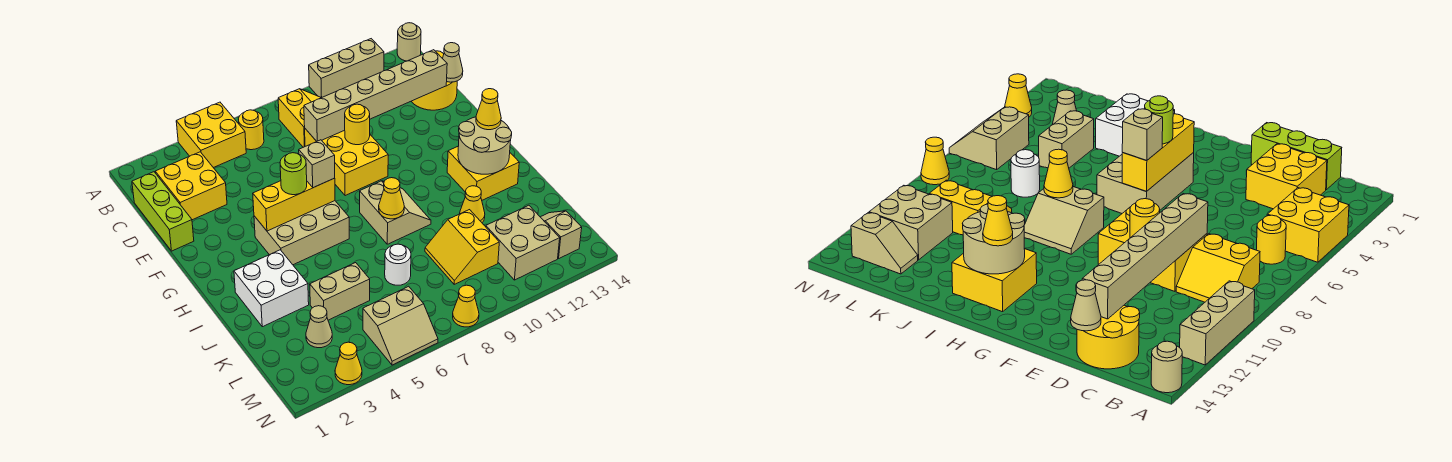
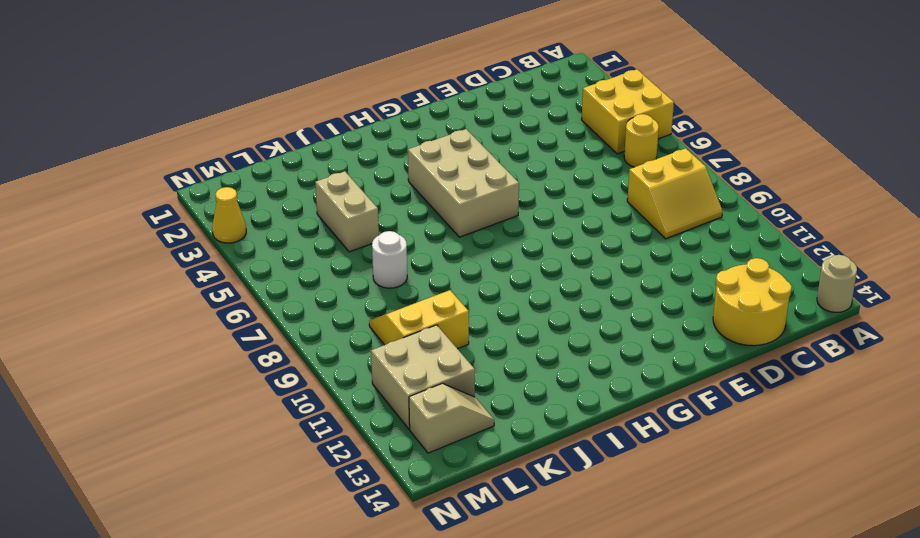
none -> tan brick A10:A12 level 1
none -> lime brick C1:E1 level 1
none -> yellow brick C2:D3 level 1
none -> yellow brick D8:F9 level 1

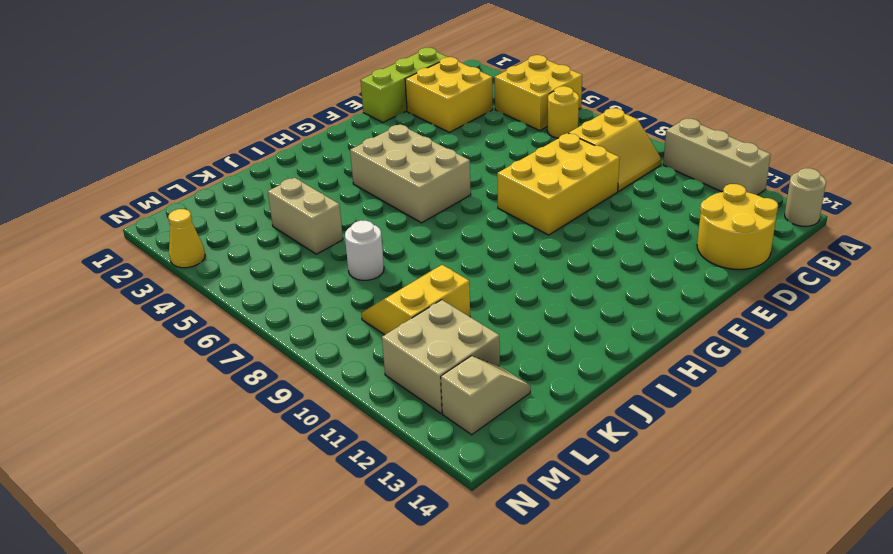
none -> tan slope H8:I9 level 1 top 8
none -> yellow brick H12:I13 level 1
none -> white brick I2:J3 level 1
none -> yellow cone J11 level 1

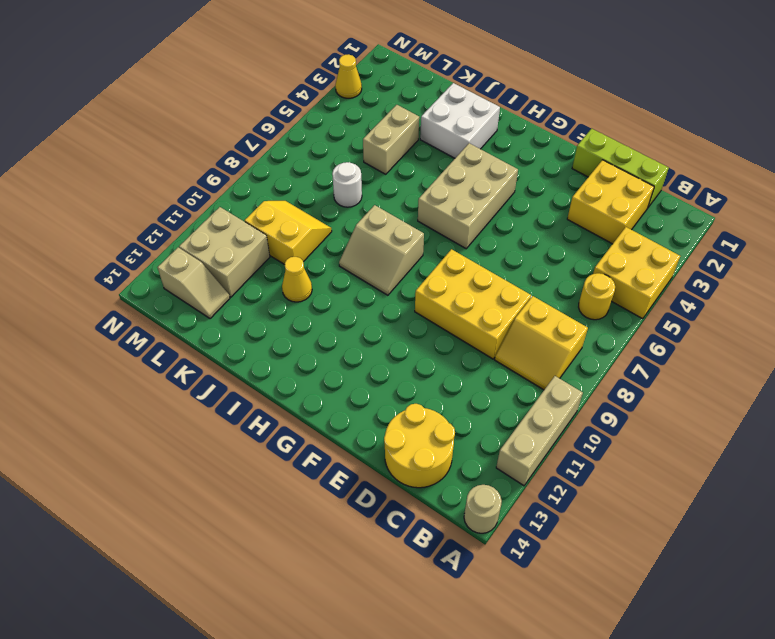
none -> yellow brick H12:I13 level 1
none -> tan cone L3 level 1
none -> tan slope M5:N6 level 1 top M
none -> yellow cone N8 level 1

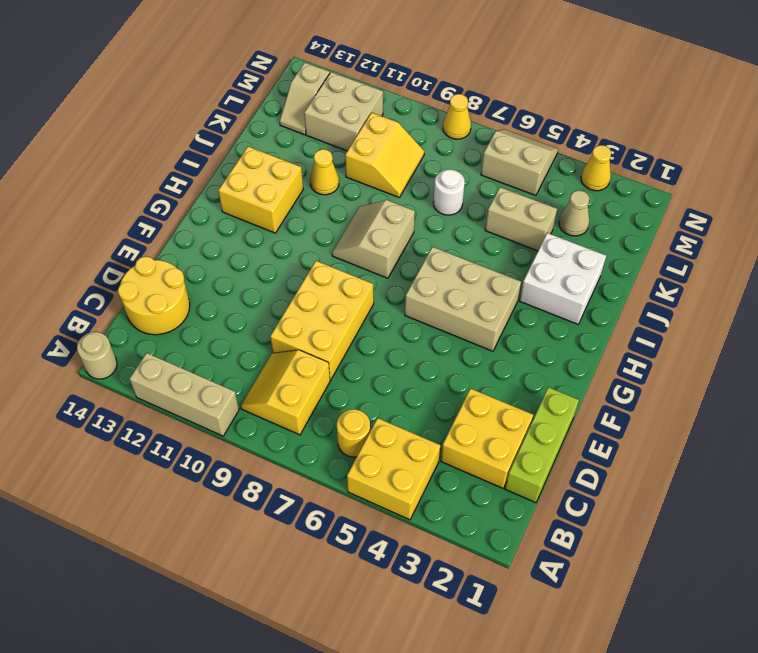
none -> tan brick D8:D13 level 2
none -> tan cone D14 level 2
none -> yellow round brick E9 level 2
none -> yellow brick G4:G6 level 2

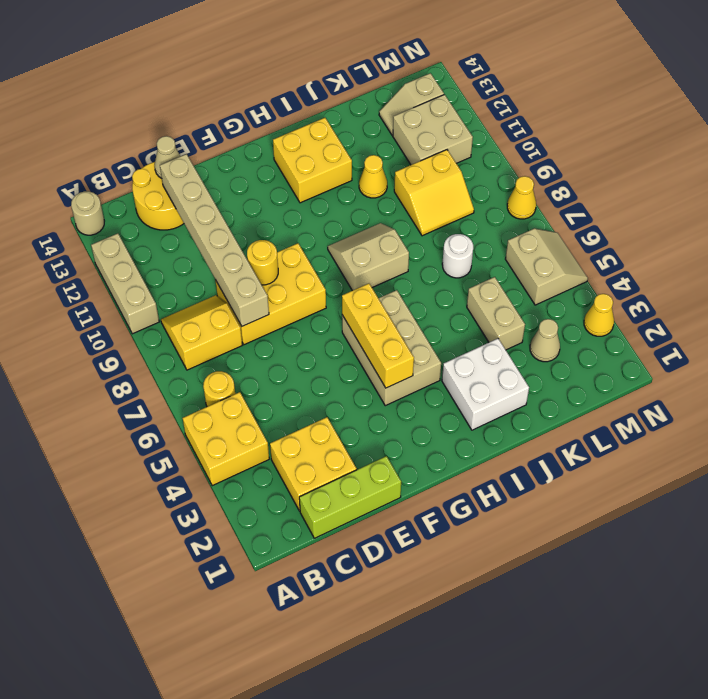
none -> tan round brick H12:I13 level 2
none -> yellow cone I8 level 2
none -> lime round brick G5 level 3
none -> tan brick G6 level 3

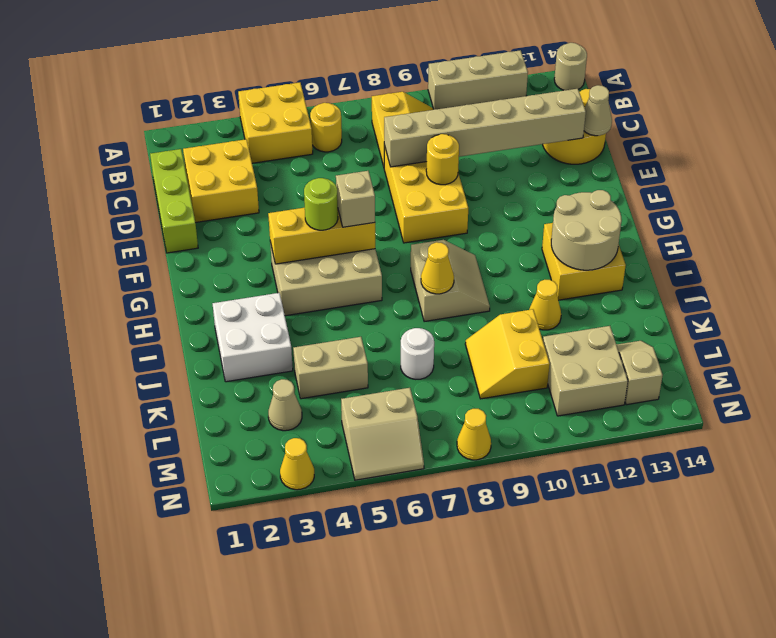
none -> yellow cone H13 level 3

